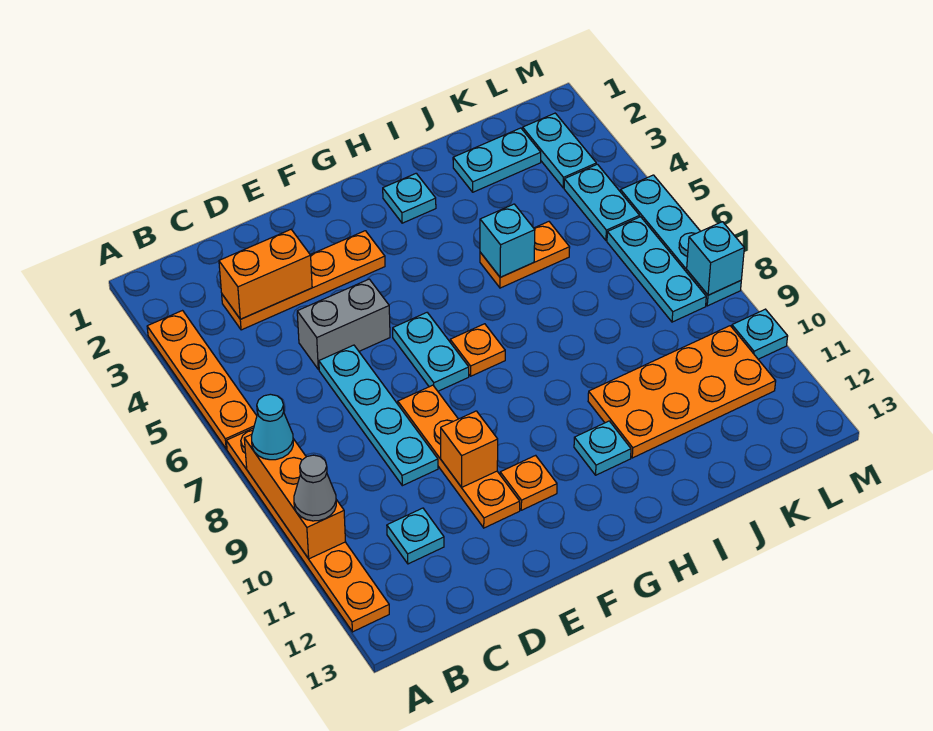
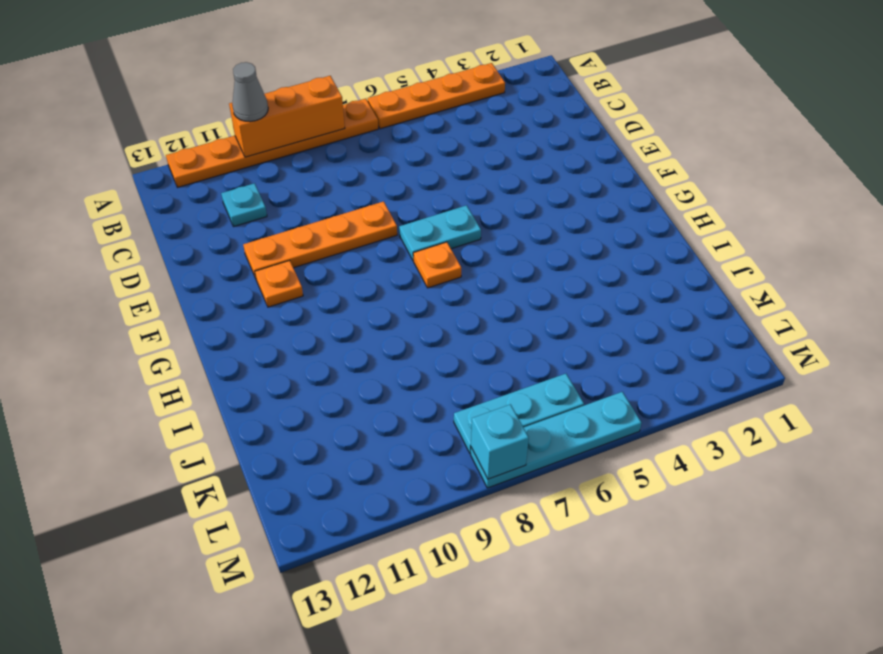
none -> orange plate C3:F3 level 1
none -> grey brick D5:E5 level 1
none -> cyan plate D6:D9 level 1

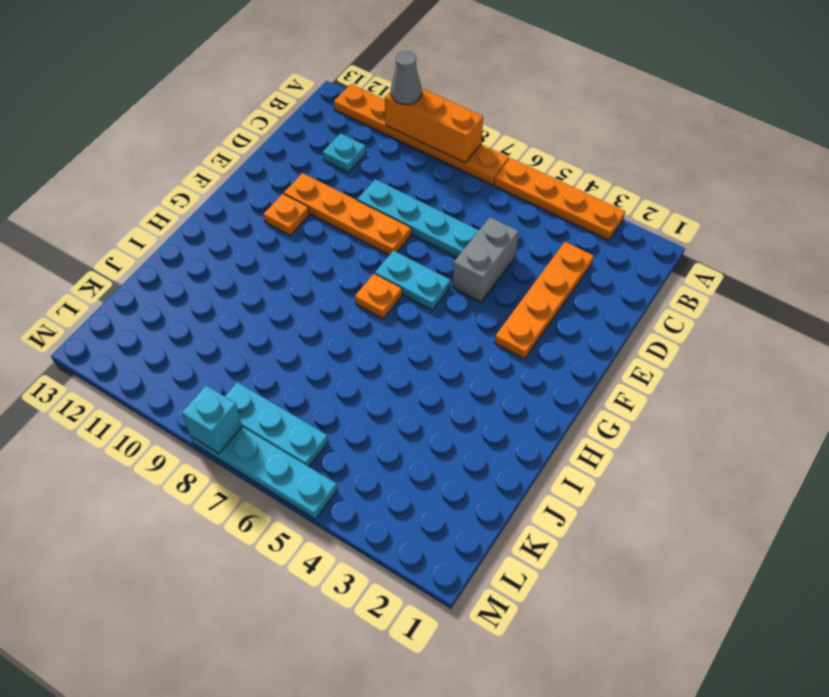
none -> cyan plate H2 level 1
none -> cyan plate H11 level 1
none -> orange plate I5:J5 level 1

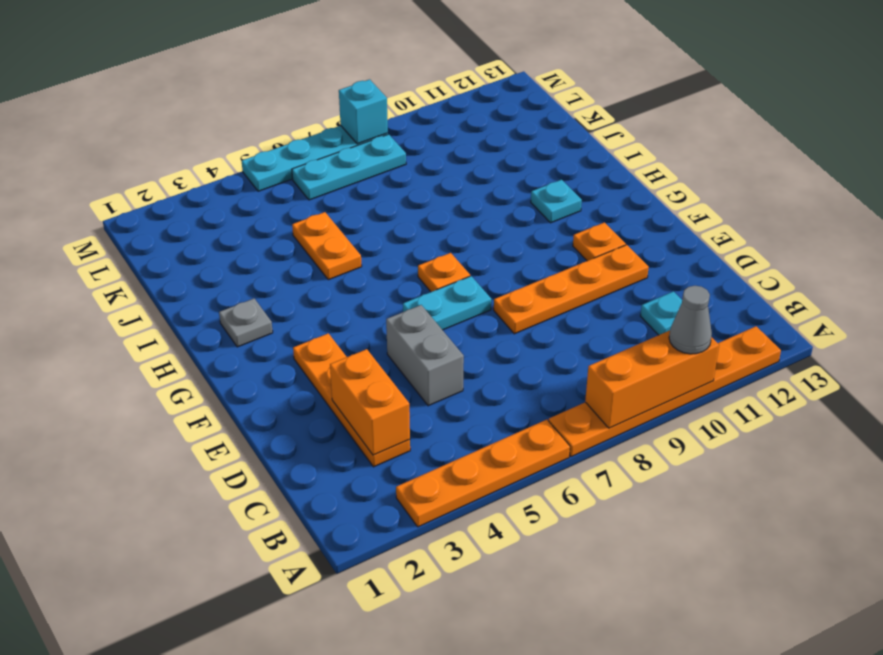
grey plate H2 level 1 -> cyan plate H2 level 1
none -> cyan plate D6:D9 level 1
none -> orange plate I10:L11 level 1
none -> cyan plate J2:K2 level 1

